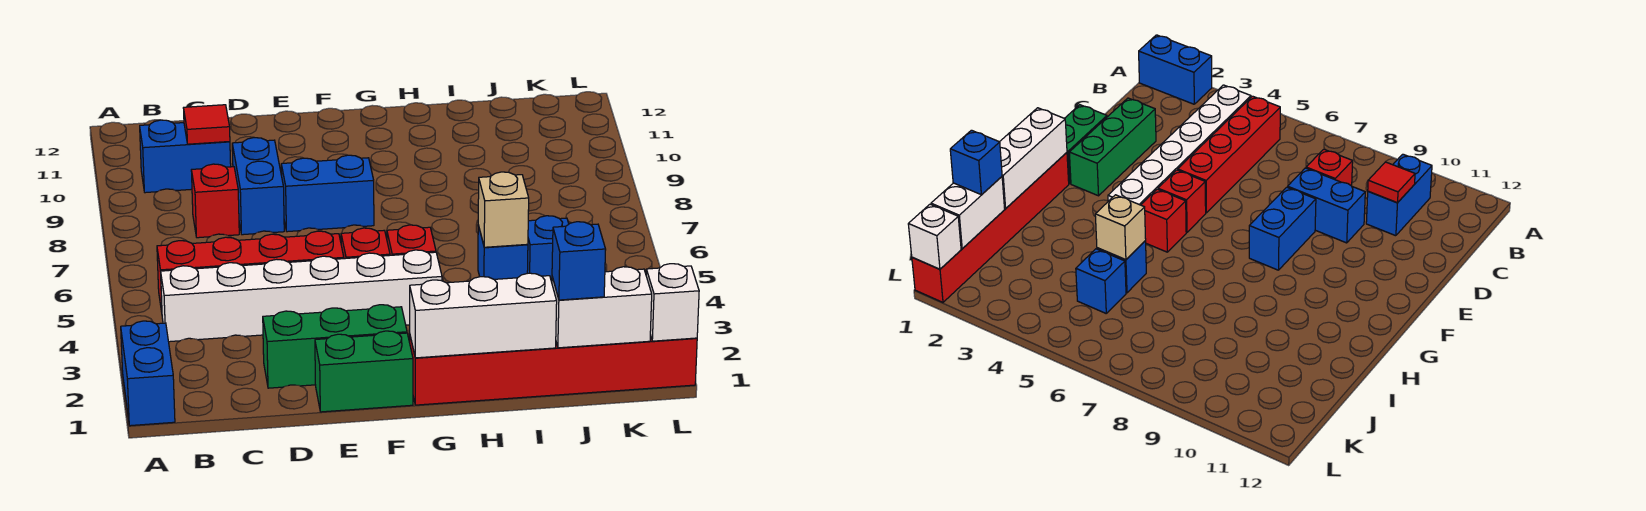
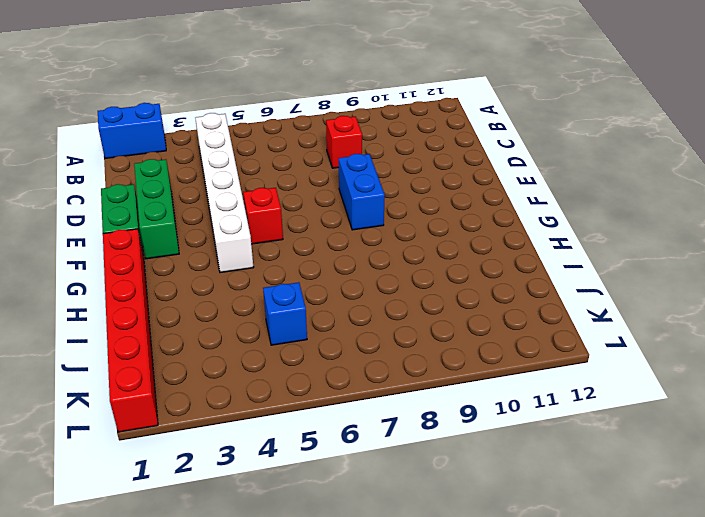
none -> red brick B5:E5 level 1
none -> blue brick B10:C10 level 1
none -> blue brick D8:D9 level 1

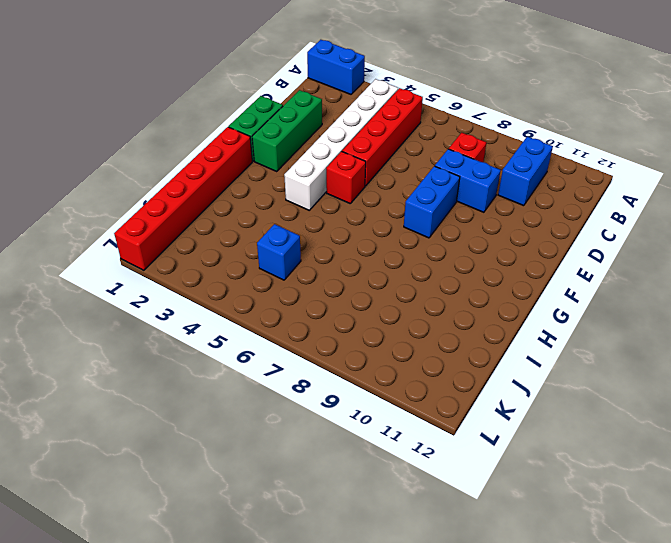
none -> red brick G5 level 1
none -> blue brick I5 level 1
none -> red tile C10 level 2

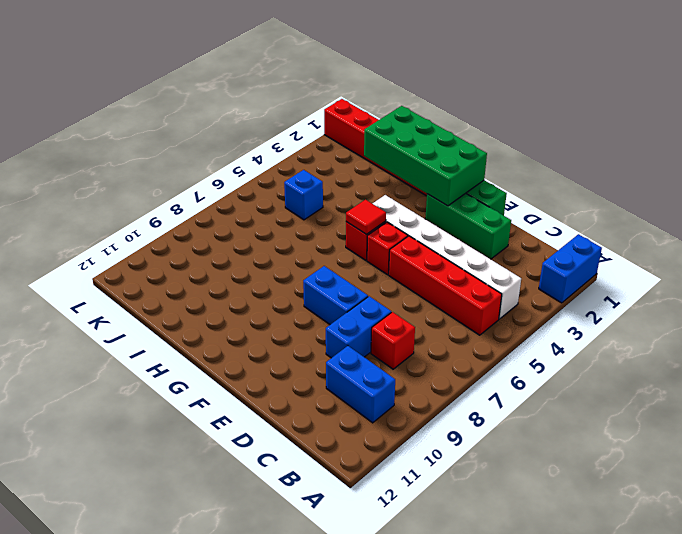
green brick F1:I2 level 2 -> white brick G1:I1 level 2
red tile G5 level 2 -> red tile C10 level 2
none -> blue brick I5 level 1
none -> tan brick I5 level 2
none -> white brick J1:K1 level 2

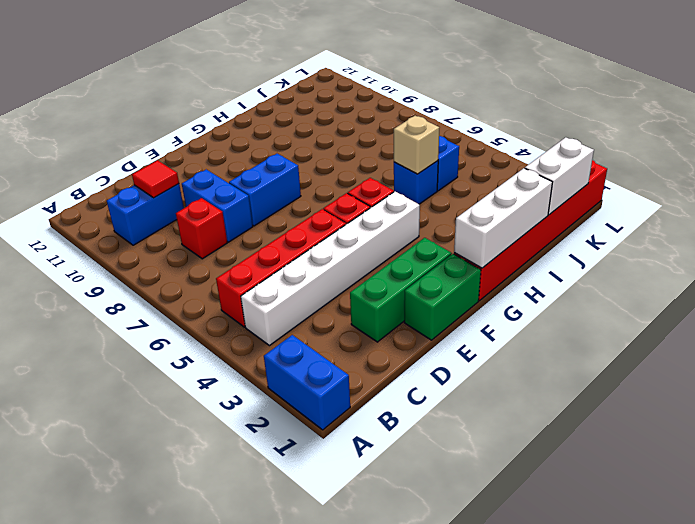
none -> white brick L1 level 2
none -> blue brick J1 level 3

